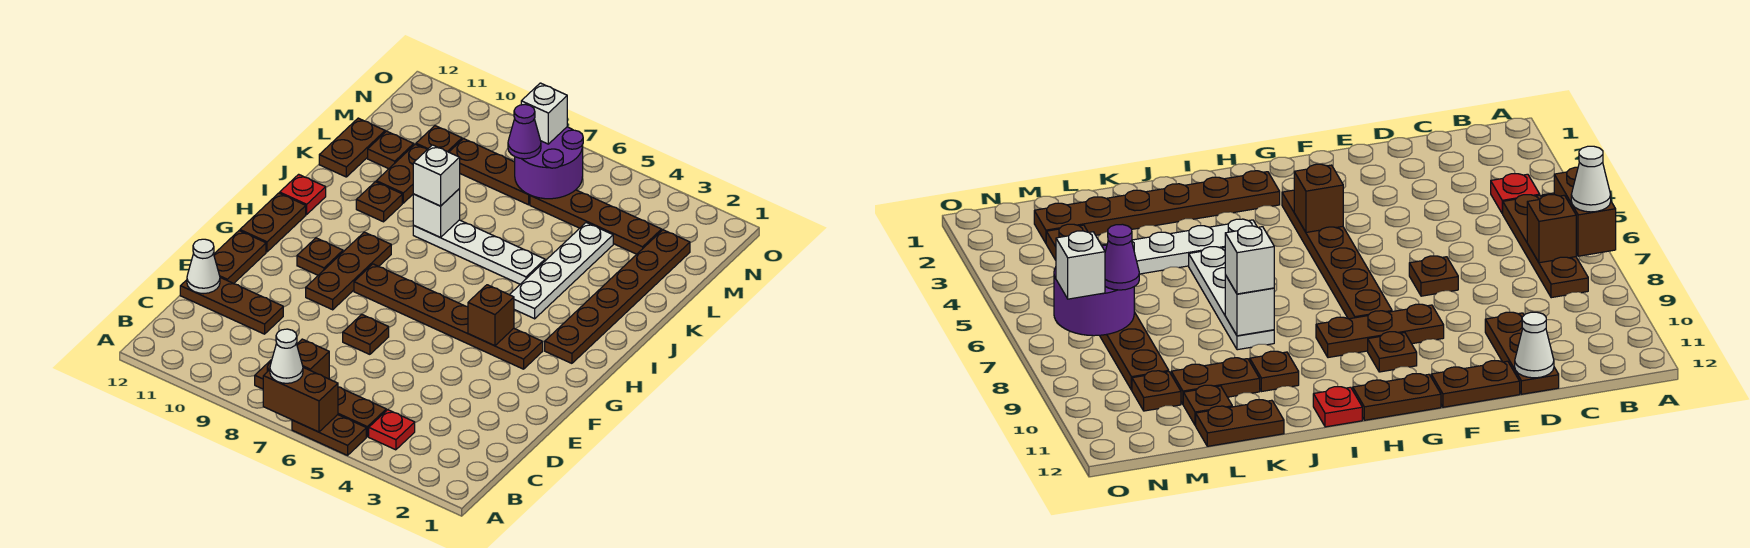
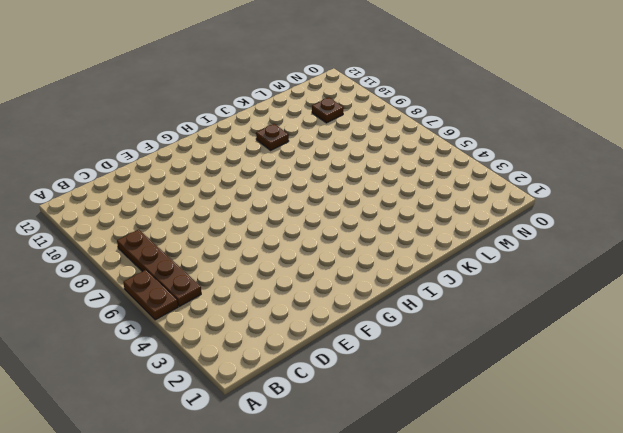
none -> red plate B4 level 1
none -> brown plate D10:D12 level 1
none -> brown plate E7 level 1
none -> brown plate E12:F12 level 1

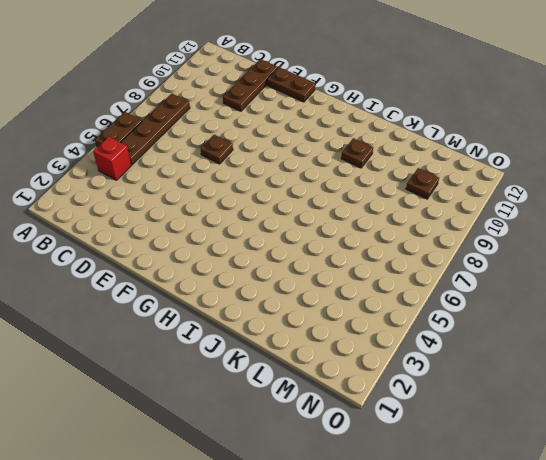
red brick B4 level 1 -> red plate B4 level 1
none -> brown plate F9:H9 level 1
none -> brown plate G3:G8 level 1
none -> brown plate G10 level 1
none -> brown plate G12:H12 level 1

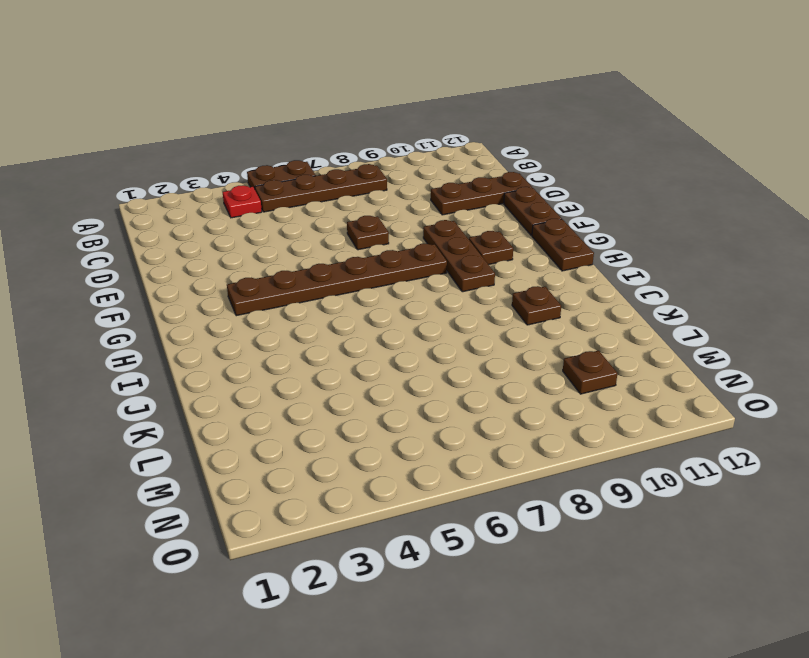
none -> brown plate H2:M2 level 1
none -> white plate I4:L4 level 1
none -> red plate I12 level 1
none -> white plate J5:J8 level 1

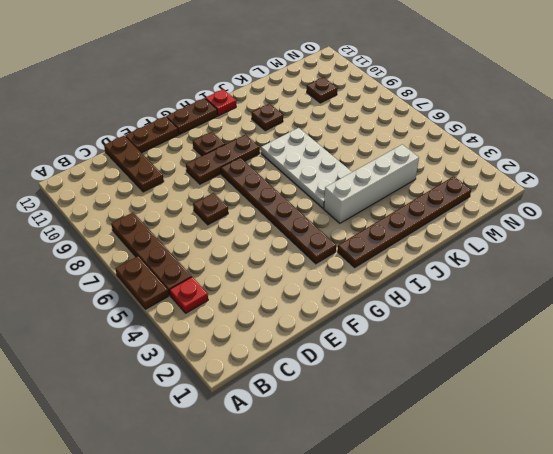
white brick I4:L4 level 1 -> white plate I4:L4 level 1
white plate I5:J8 level 1 -> white plate J5:J8 level 1
none -> brown plate K10:L10 level 1
none -> brown plate K12:L12 level 1
none -> brown plate L11 level 1
none -> brown plate M3:M6 level 1

